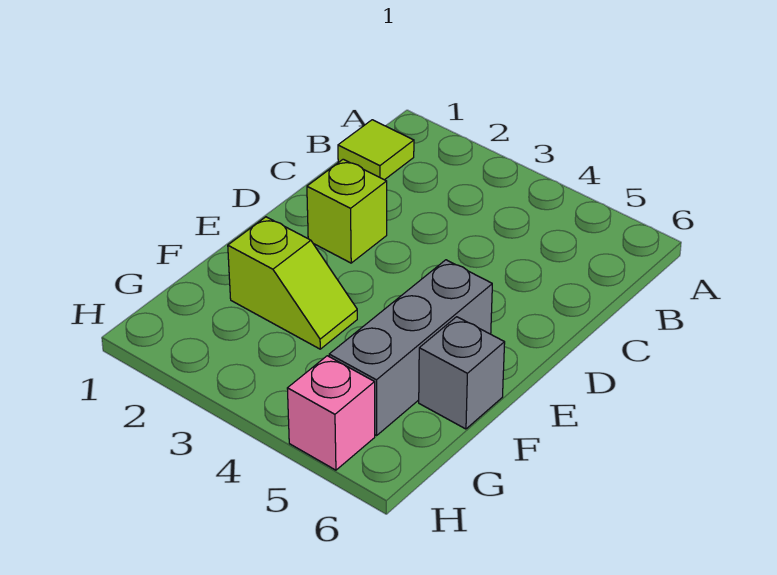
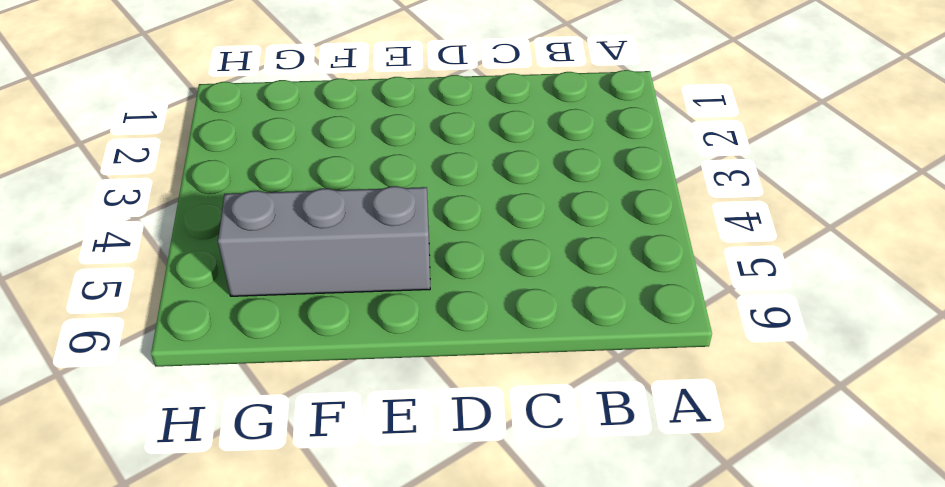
none -> lime tile B1 level 1
none -> lime brick D2 level 1

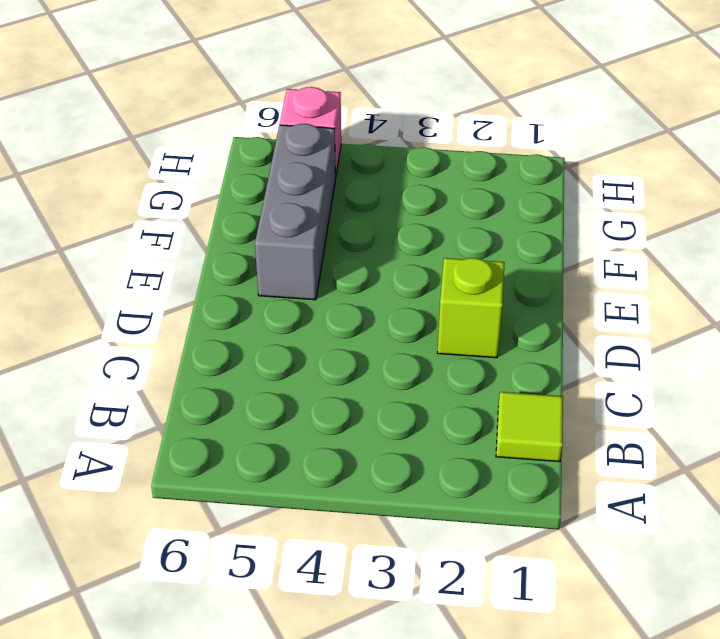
none -> lime slope F2:F3 level 1 top 2
none -> grey brick F6 level 1

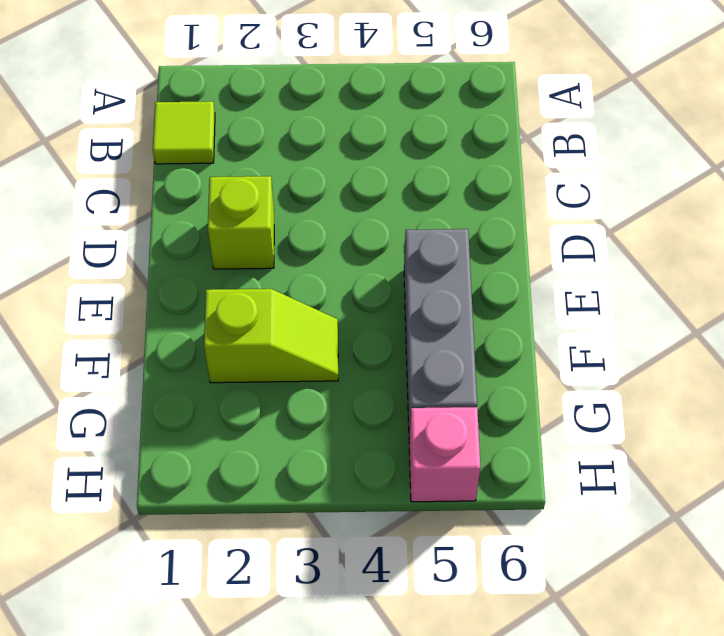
none -> grey brick F6 level 1

